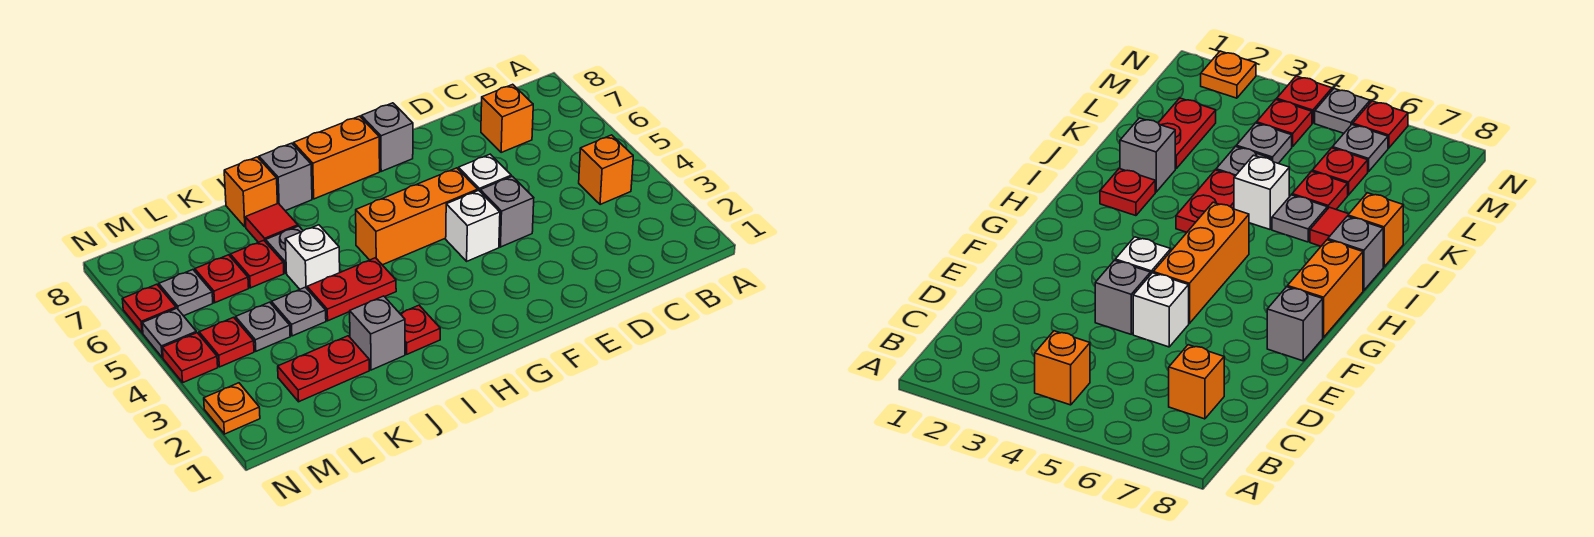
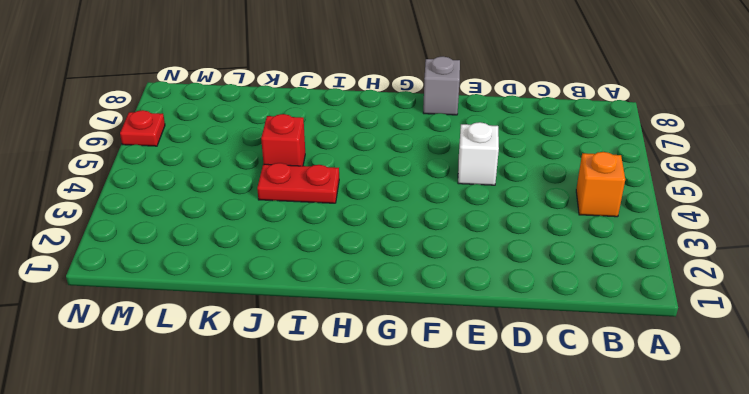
red brick J5 level 1 -> white brick J5 level 1
none -> orange brick C7 level 1
none -> grey brick E4 level 1
none -> white brick F4 level 1

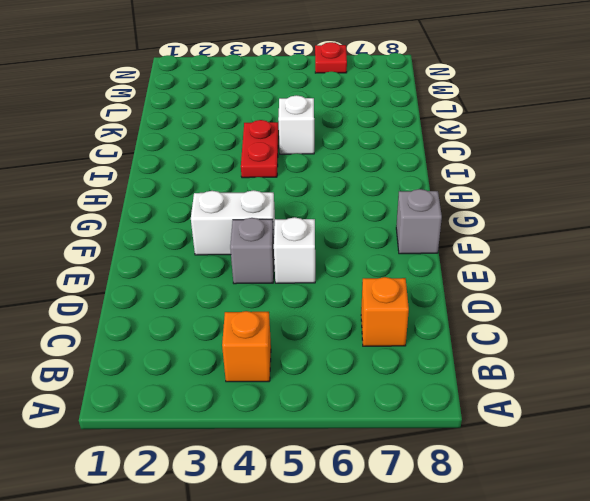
white brick F3:F4 level 1 -> white brick F4 level 1
none -> orange brick F5:H5 level 1
none -> orange brick G8:H8 level 1
none -> red plate I2 level 1

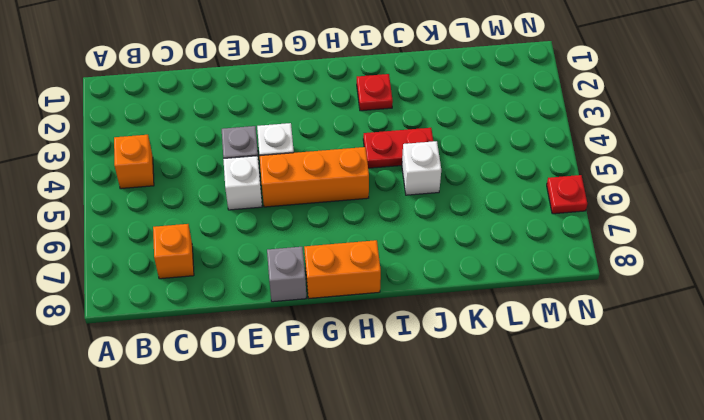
none -> grey brick I8 level 1
none -> grey brick J2 level 1
none -> grey plate J6 level 1

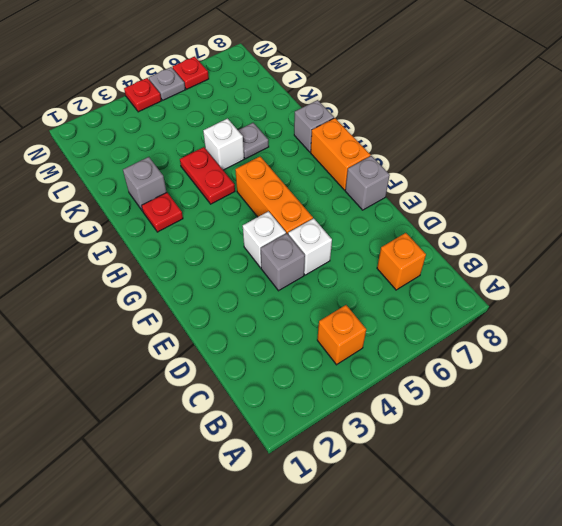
none -> red tile J7 level 1
none -> orange brick J8 level 1
none -> red plate K2:L2 level 1

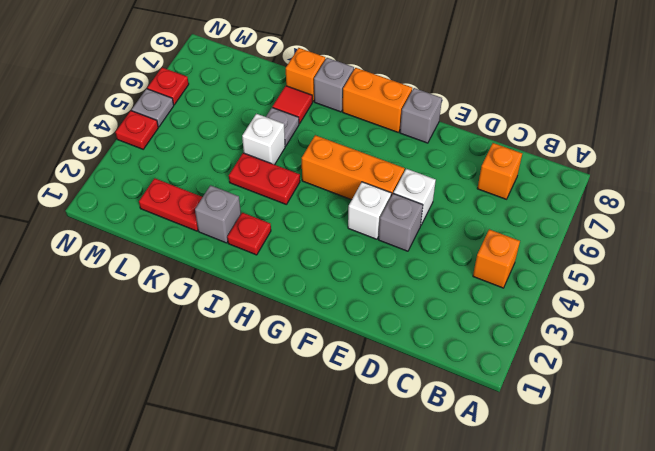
none -> grey plate K4 level 1
none -> red plate K6 level 1
none -> grey plate L4 level 1

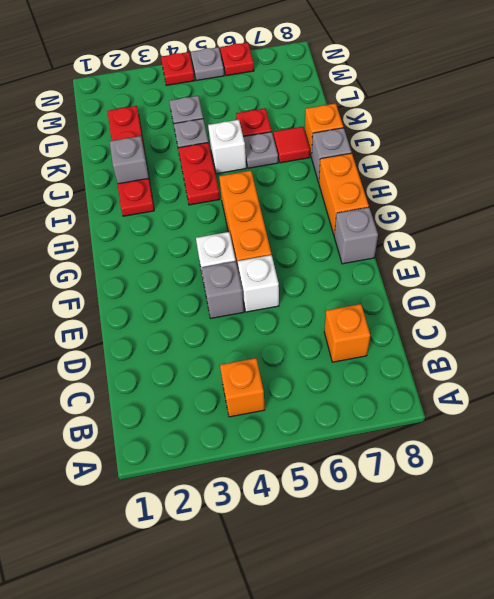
none -> red plate L6 level 1
none -> red plate M4 level 1
none -> grey plate M6 level 1

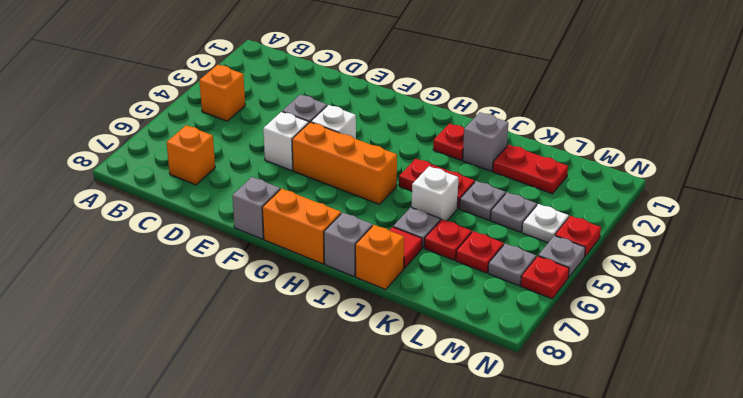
white plate M4 level 1 -> red plate M4 level 1
none -> orange plate N2 level 1

